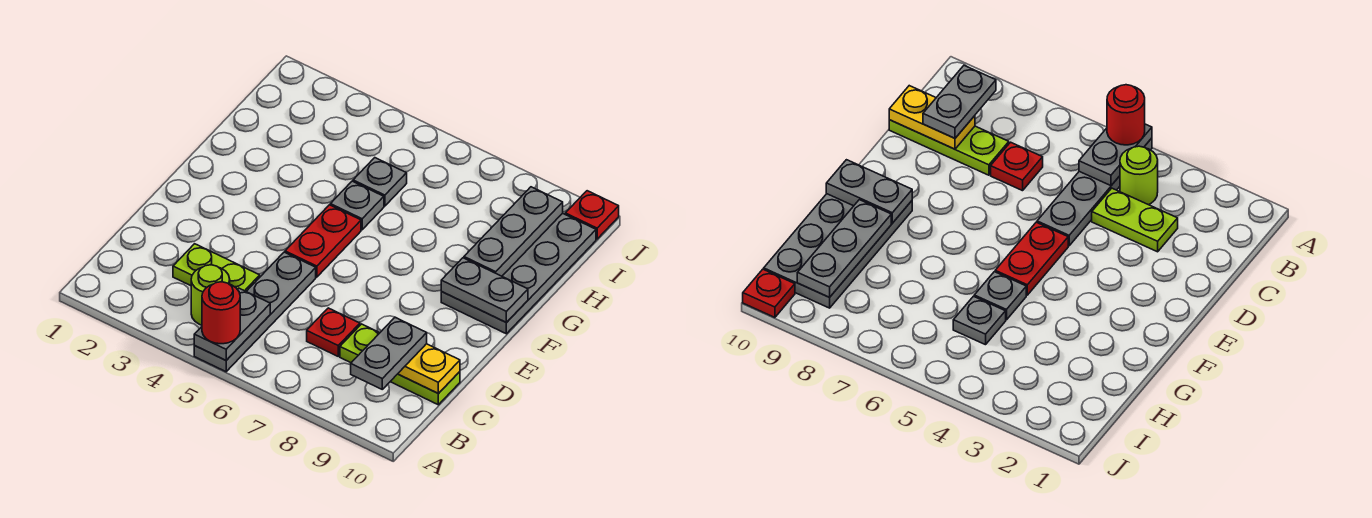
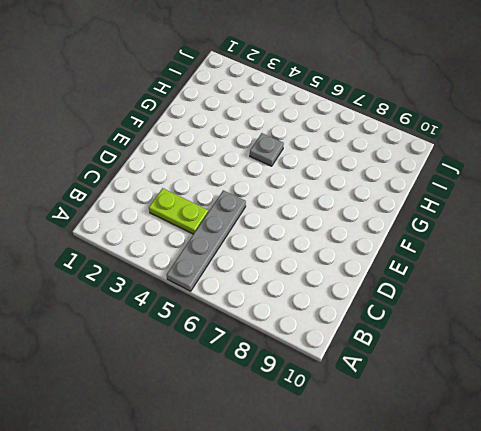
none -> lime round brick B4 level 1
none -> red plate C7 level 1
none -> lime plate C8:C10 level 1

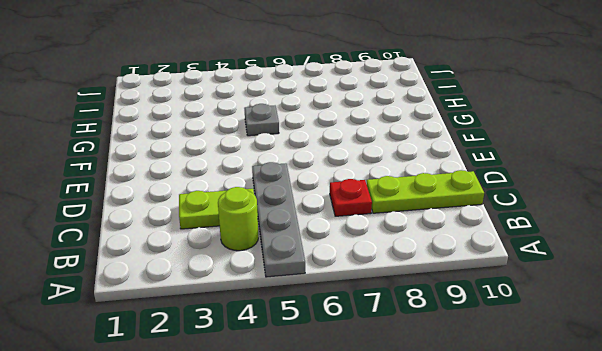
none -> red plate E5:F5 level 1
none -> grey plate F9:I10 level 1
none -> grey plate H5 level 1

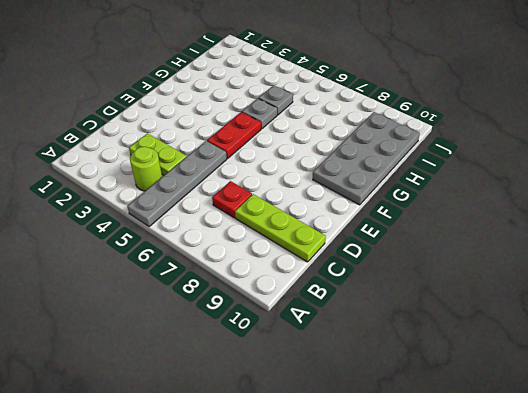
none -> red plate J10 level 1
none -> grey plate A5:B5 level 2
none -> yellow plate C9:C10 level 2

